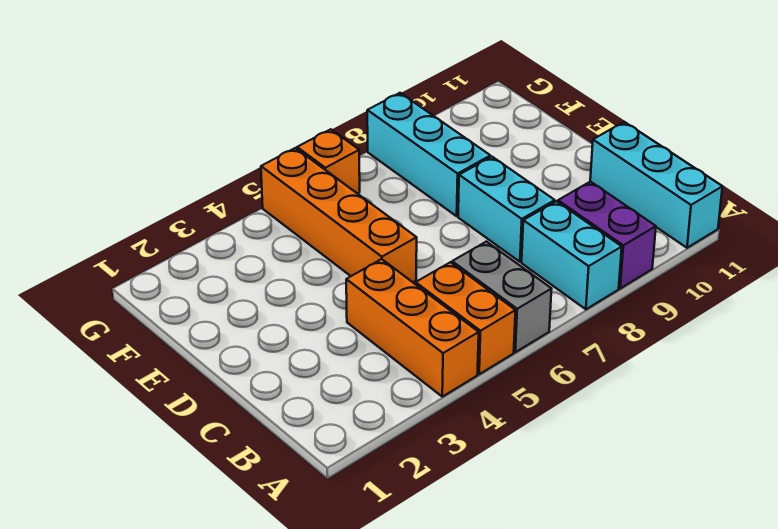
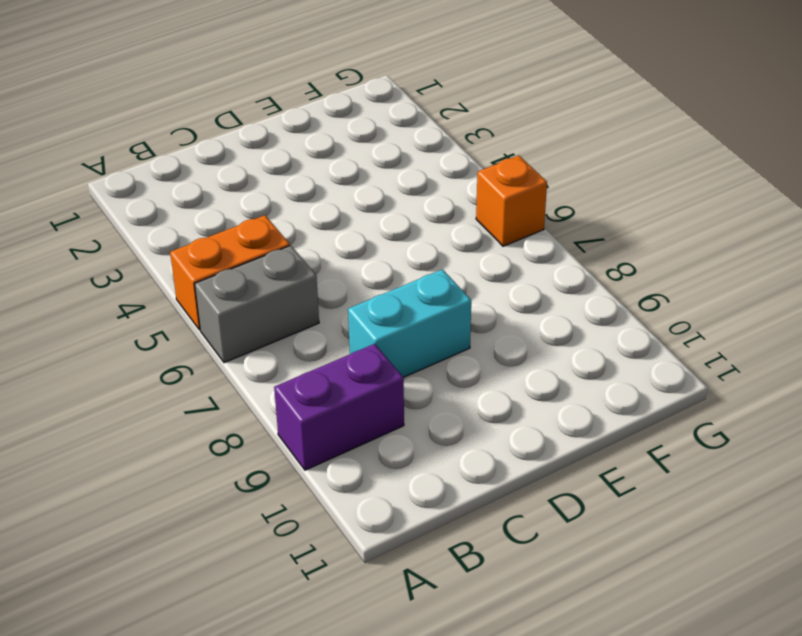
none -> orange brick A4:C4 level 1
none -> cyan brick A8:B8 level 1

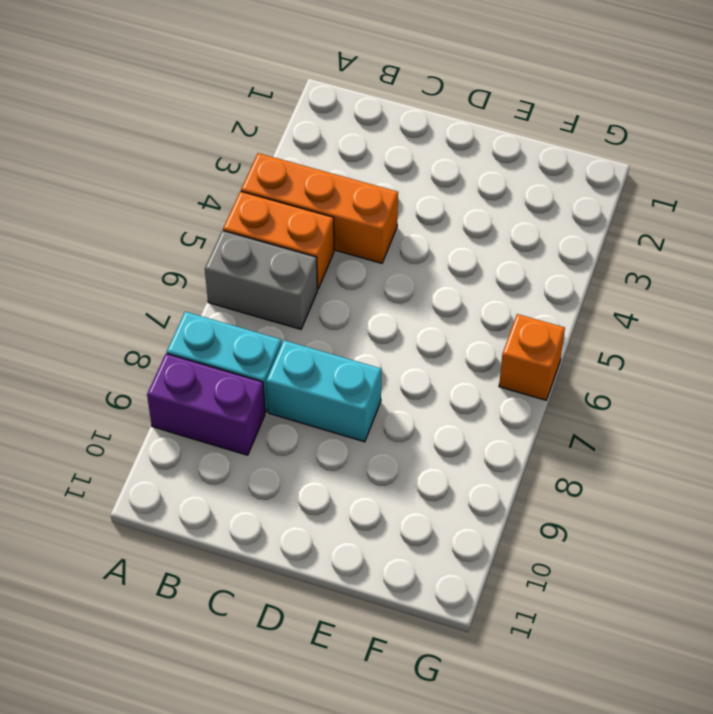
none -> cyan brick A11:C11 level 1
none -> orange brick D5:G5 level 1

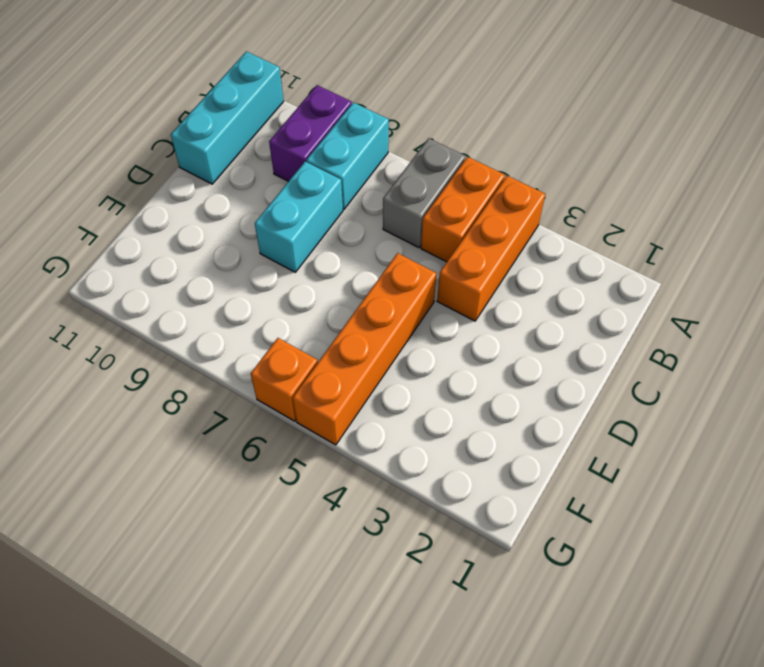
none -> cyan brick E8:G8 level 1

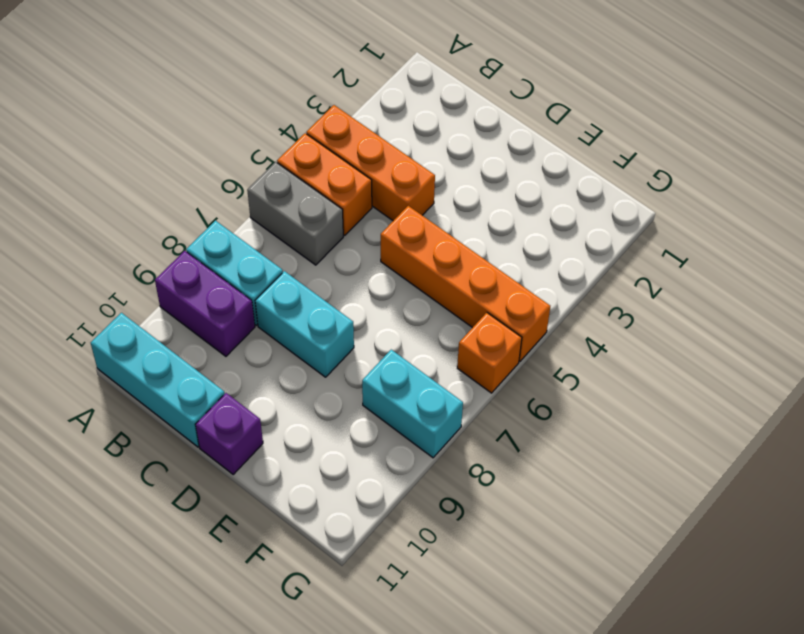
purple brick D11 level 1 -> none
cyan brick F8:G8 level 1 -> cyan brick E8:G8 level 1

